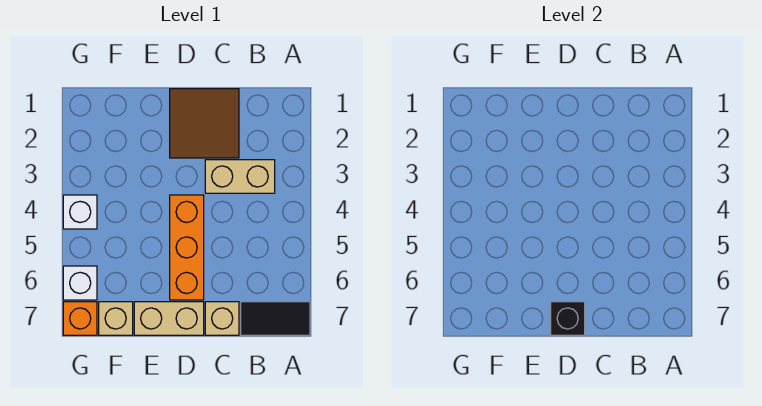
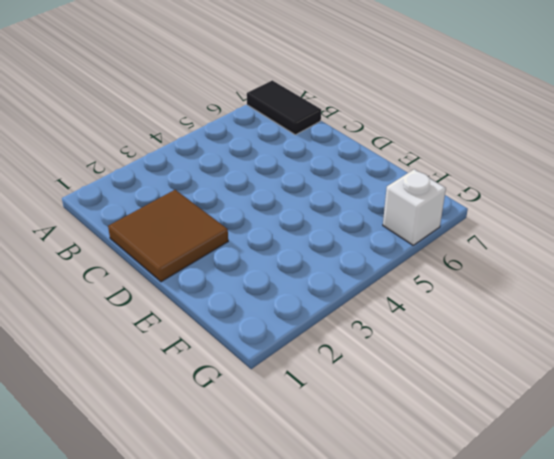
none -> tan brick B3:C3 level 1
none -> tan brick C7 level 1

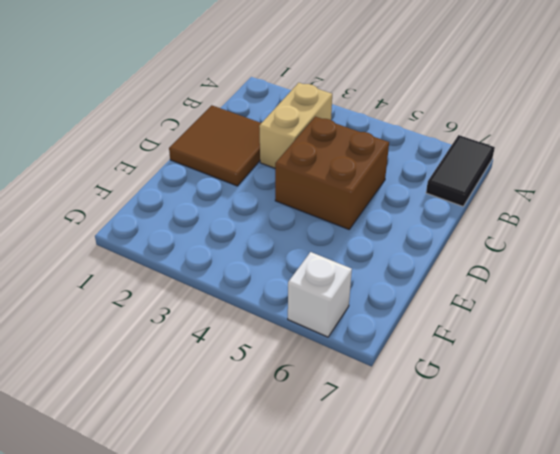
brown brick C4:D5 level 1 -> orange brick D4:D6 level 1
none -> tan brick C7 level 1
none -> tan brick D7:E7 level 1

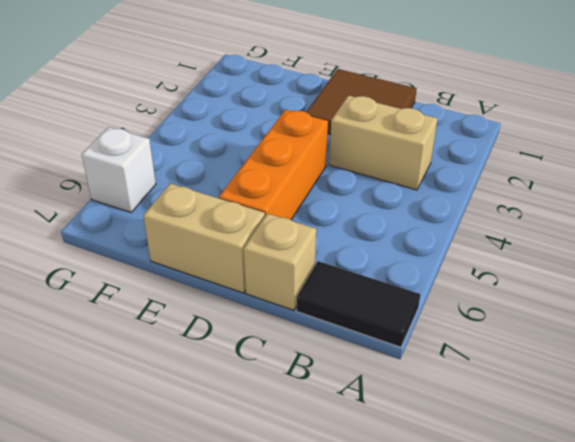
none -> tan brick F7 level 1
none -> white brick G4 level 1

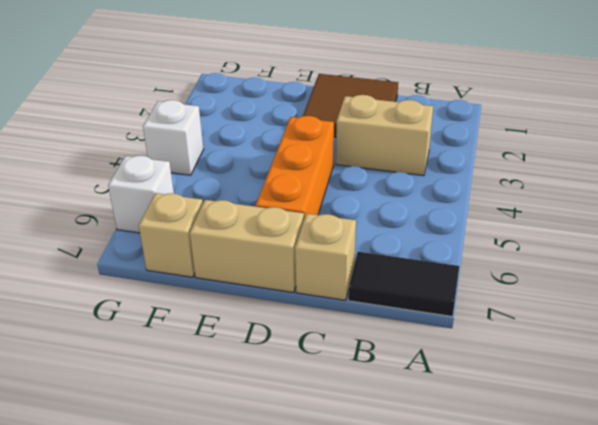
none -> orange brick G7 level 1
none -> black brick D7 level 2

